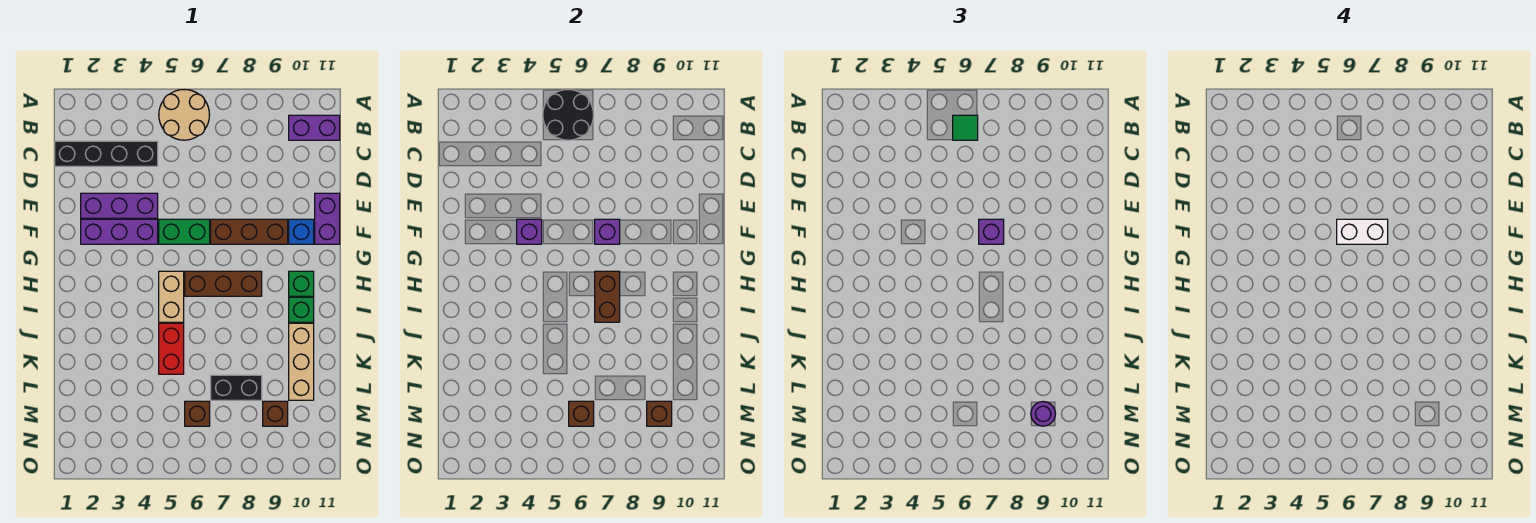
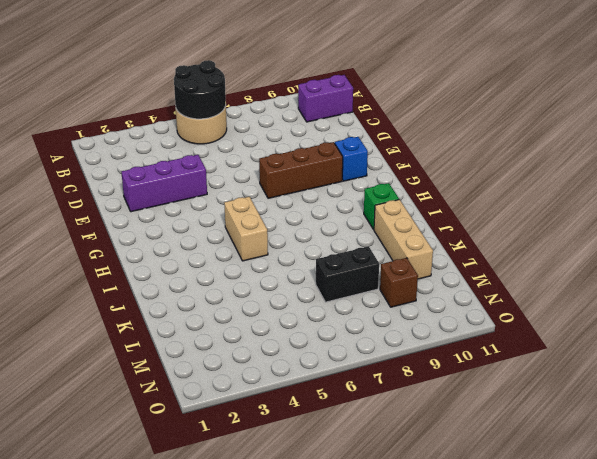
none -> black brick C1:C4 level 1
none -> purple brick E11:F11 level 1
none -> purple brick F2:F4 level 1

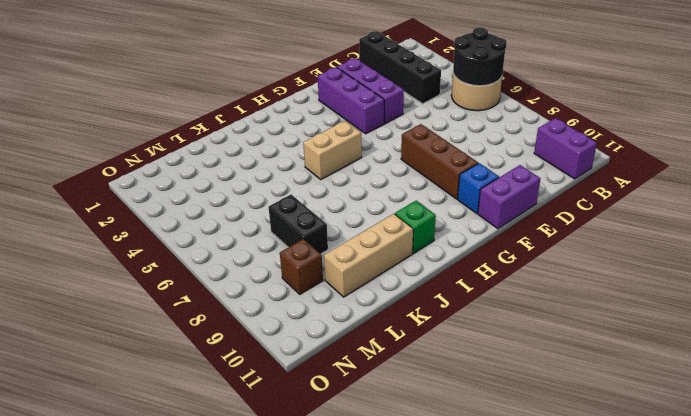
none -> green brick F5:F6 level 1
none -> brown brick H6:H8 level 1
none -> green brick H10 level 1

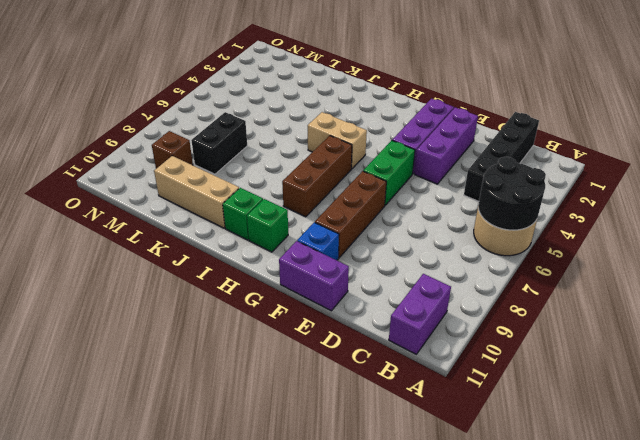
none -> red brick J5:K5 level 1
none -> brown brick M6 level 1
none -> purple brick F4 level 2

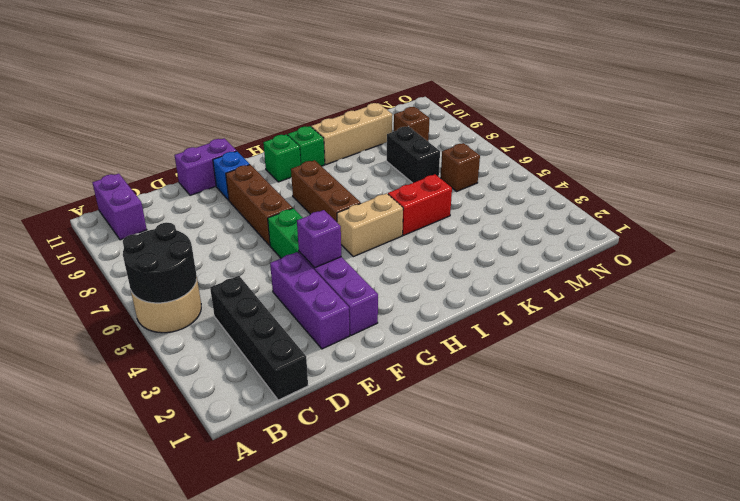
none -> purple brick F7 level 2
none -> brown brick H7:I7 level 2
none -> brown brick M6 level 2

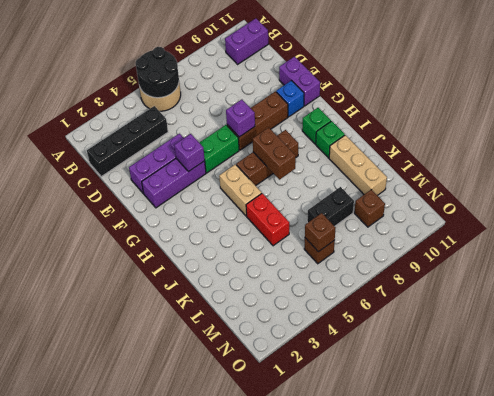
none -> brown brick M9 level 2
none -> green tile B6 level 3
none -> purple brick F7 level 3

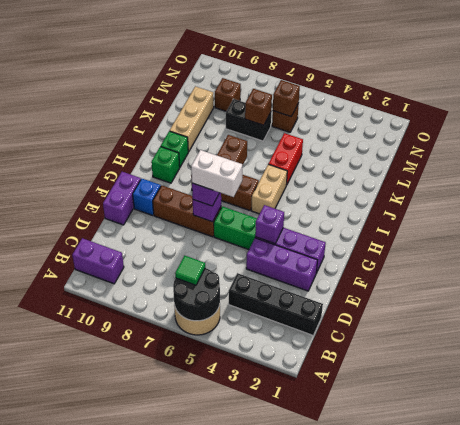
brown brick L7 level 2 -> brown brick M9 level 2
none -> purple round brick M9 level 3

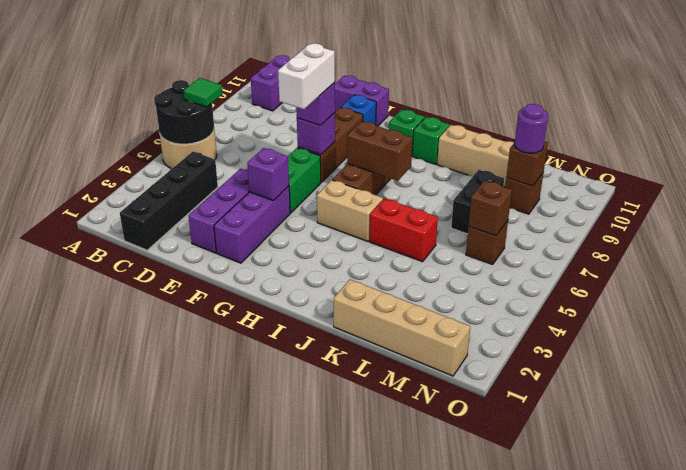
tan brick K1:N1 level 1 -> none

